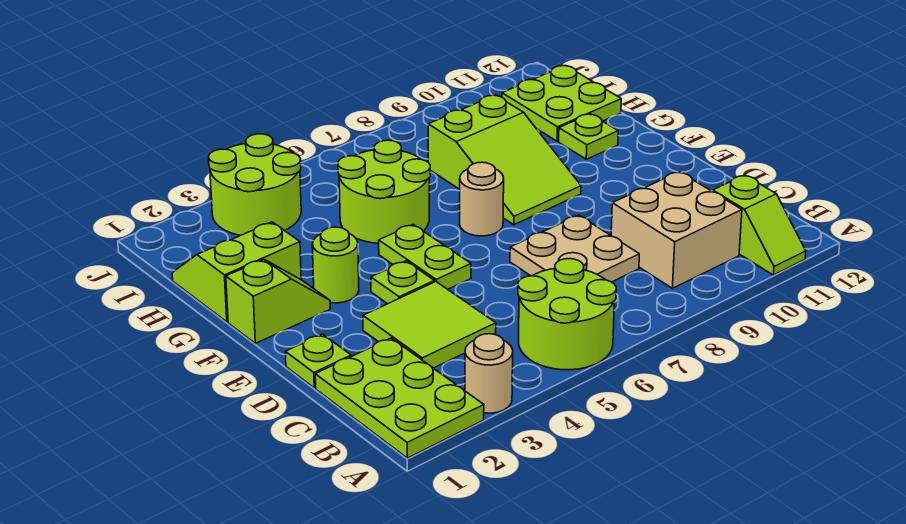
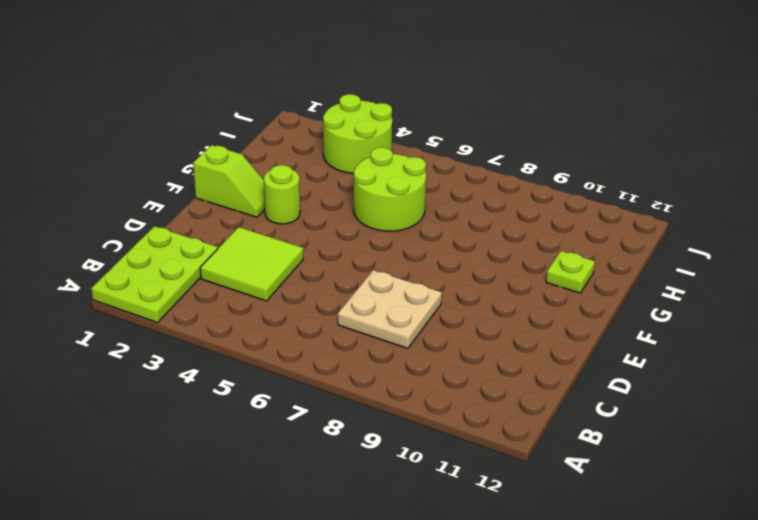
none -> tan round brick A3 level 1
none -> lime round brick A5:B6 level 1
none -> lime slope A11:B11 level 1 top B

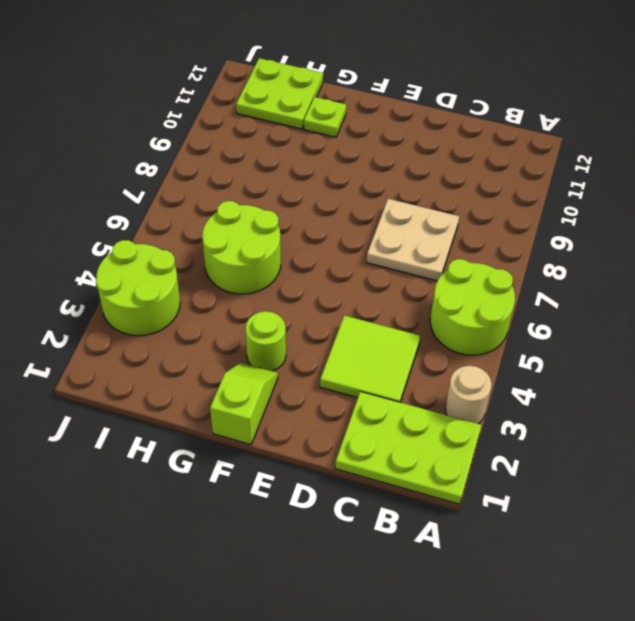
none -> lime slope A11:B11 level 1 top B
none -> tan brick B9:C10 level 1
none -> lime plate D1 level 1

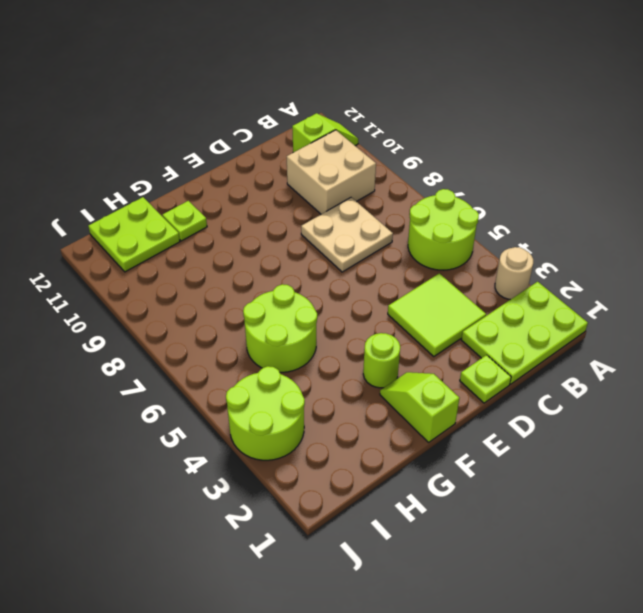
none -> lime plate E4 level 1
none -> lime plate E5:F5 level 1
none -> tan round brick F7 level 1

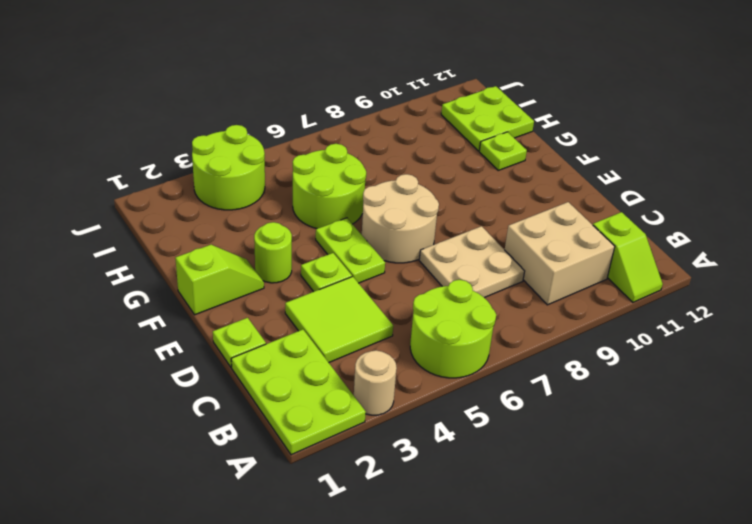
tan round brick E6:F7 level 1 -> tan round brick F7 level 1
none -> lime slope F8:H9 level 1 top H
none -> lime slope G1:H2 level 1 top G

